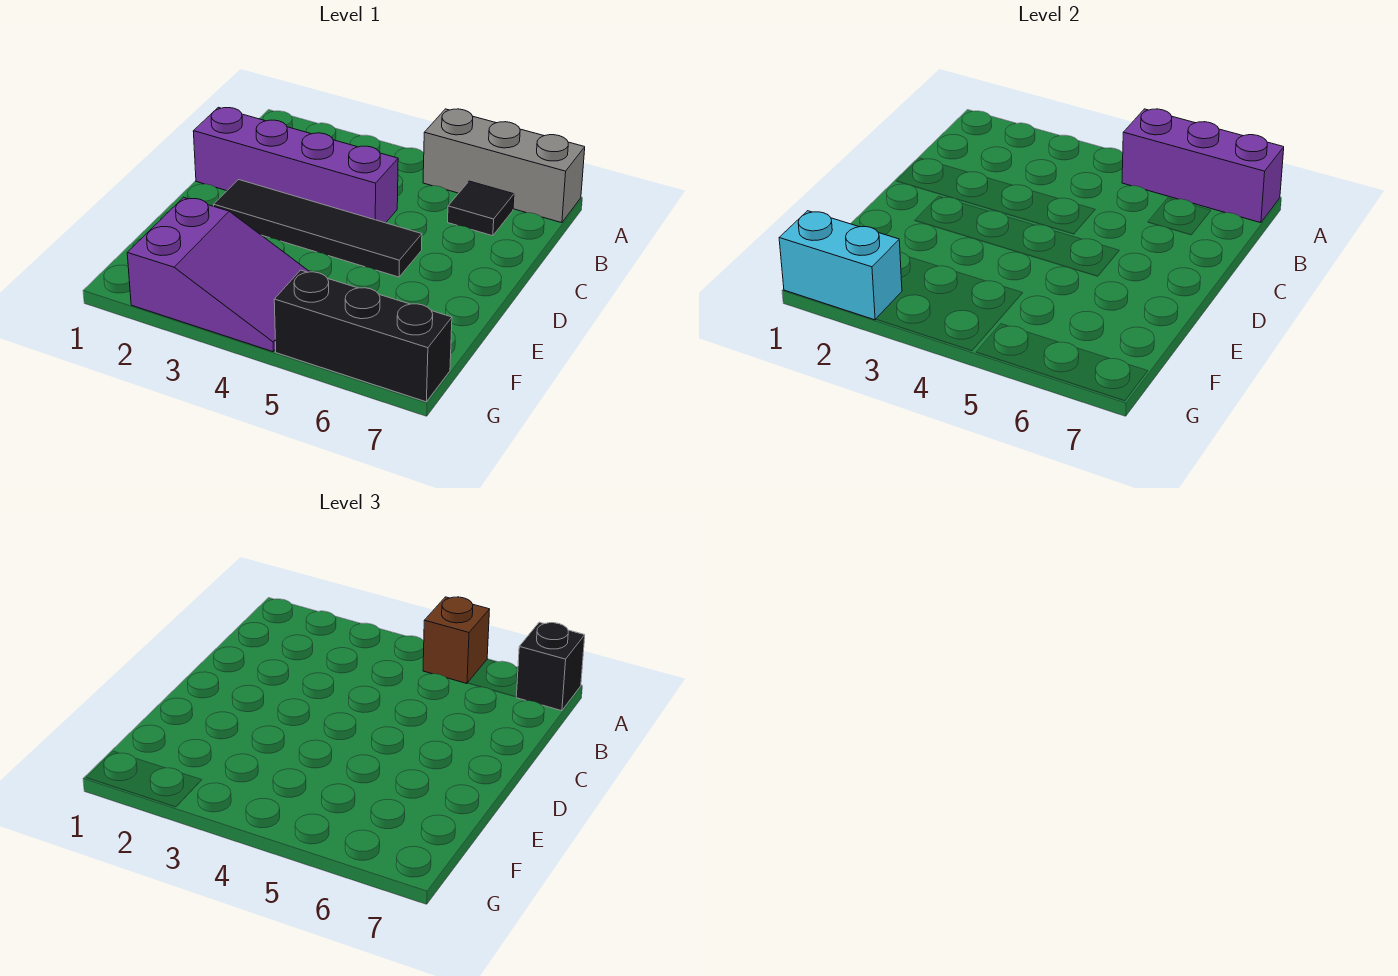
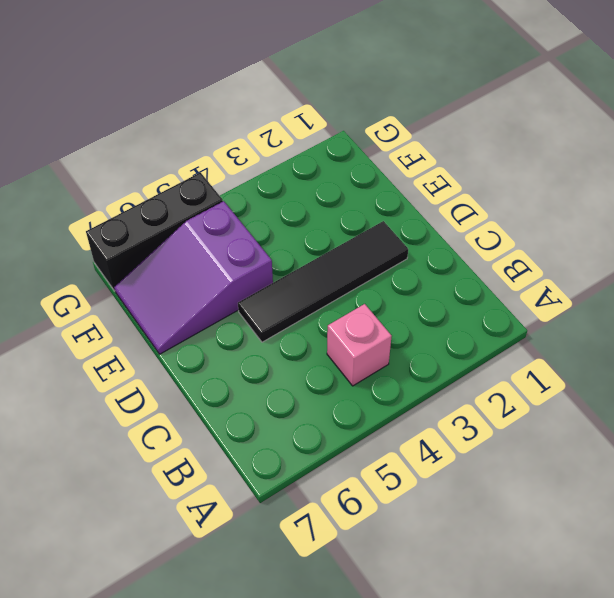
pink brick B4 level 1 -> none
purple slope E5:F7 level 1 top 5 -> purple slope F2:G4 level 1 top 2
none -> grey brick A5:A7 level 1
none -> black tile B6 level 1

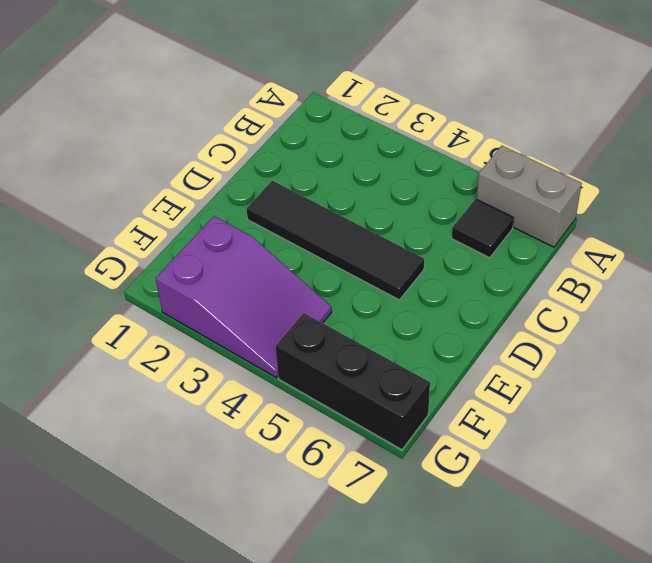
grey brick A6:A7 level 1 -> grey brick A5:A7 level 1
none -> purple brick C1:C4 level 1
none -> purple brick A5:A7 level 2

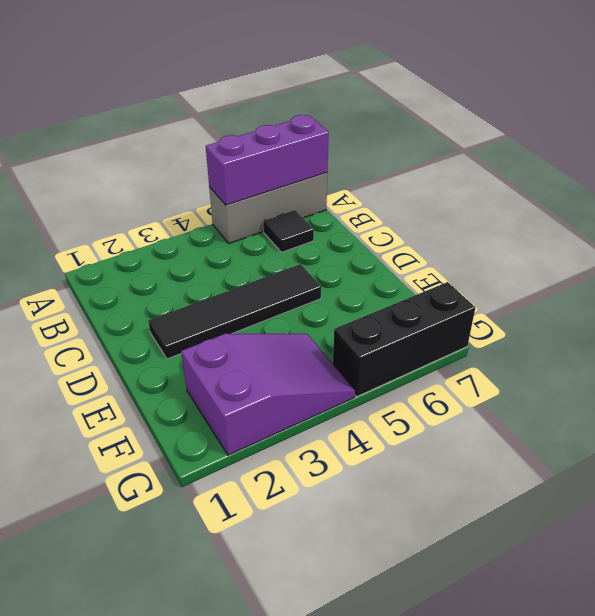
none -> purple brick C1:C4 level 1
none -> cyan brick G1:G2 level 2

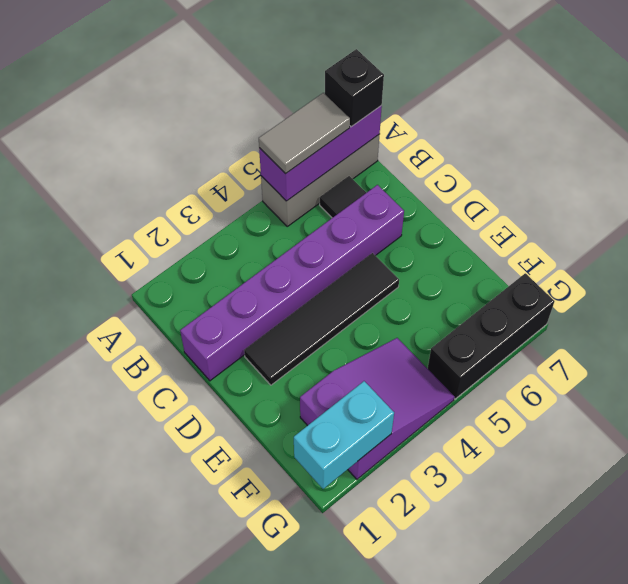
grey tile A5:A6 level 3 -> brown brick A5 level 3
purple brick C1:C6 level 1 -> purple brick C1:C4 level 1

